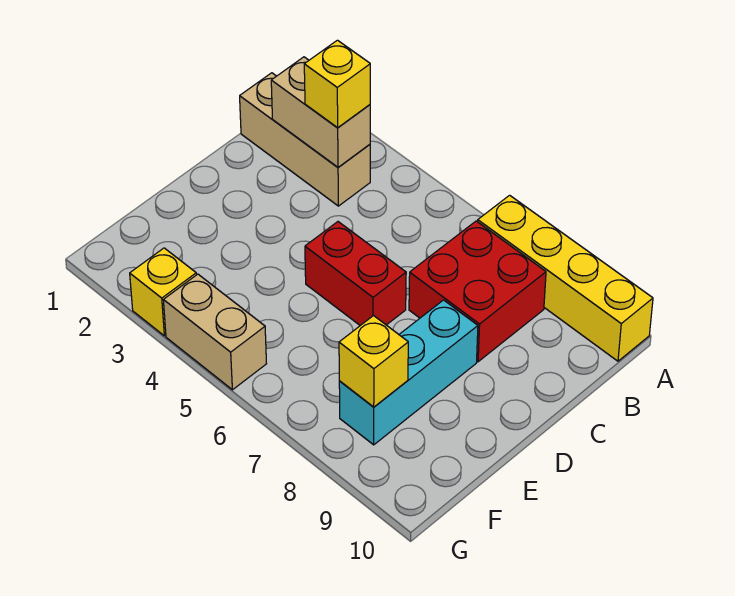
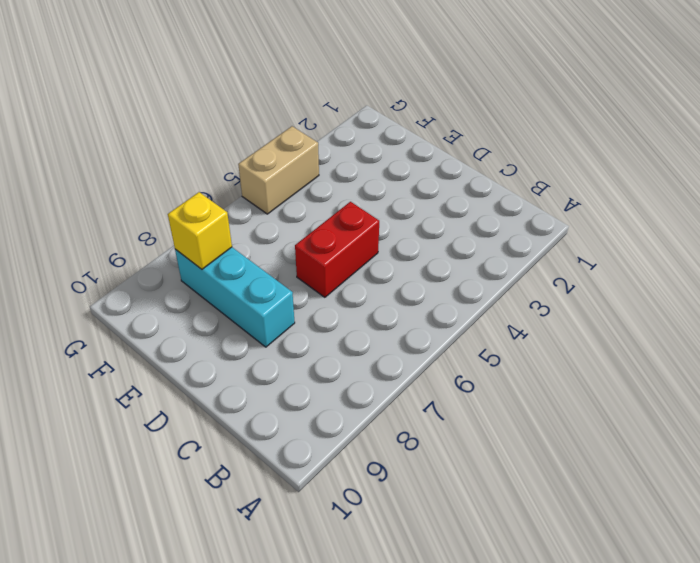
none -> yellow brick A7:A10 level 1
none -> tan brick B1:B3 level 1

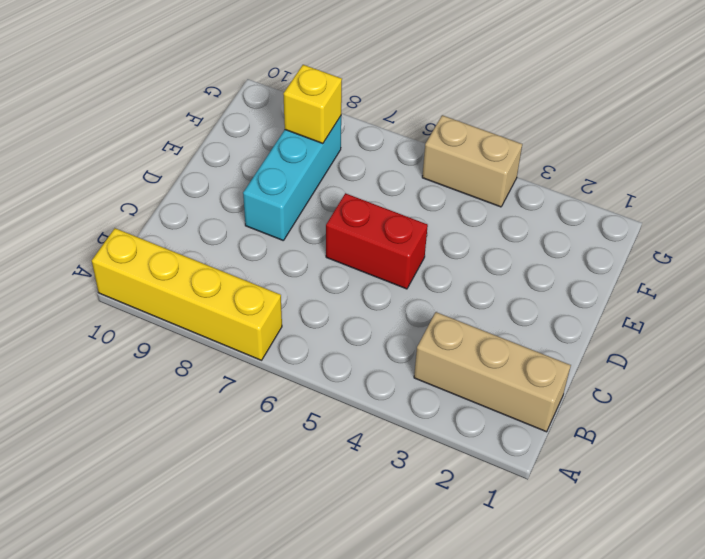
none -> red brick B7:C8 level 1
none -> yellow brick G3 level 1

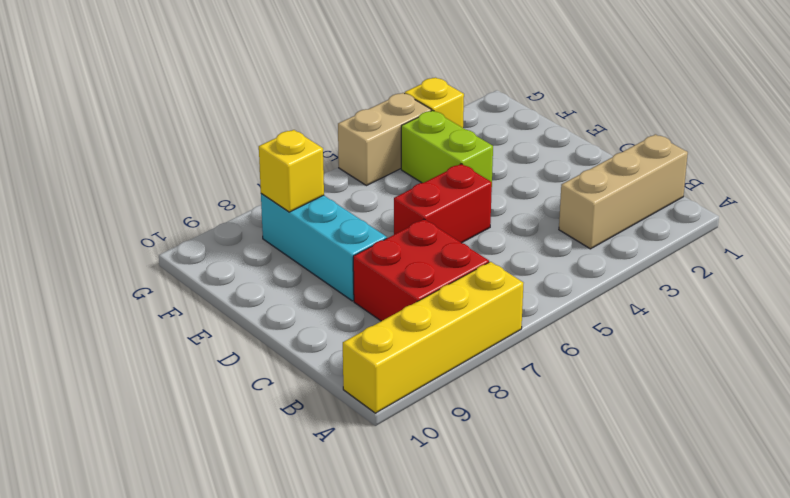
lime brick E4:F4 level 1 -> none
none -> tan brick B2:B3 level 2
none -> yellow brick B3 level 3

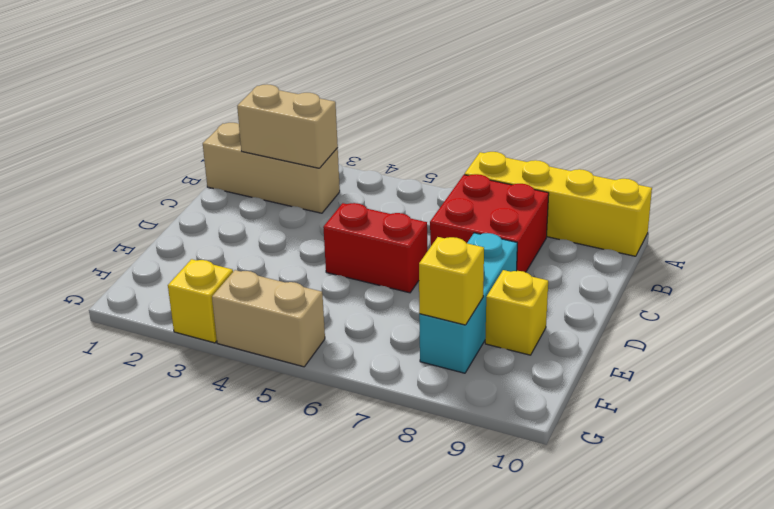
yellow brick E9 level 1 -> yellow brick B3 level 3

